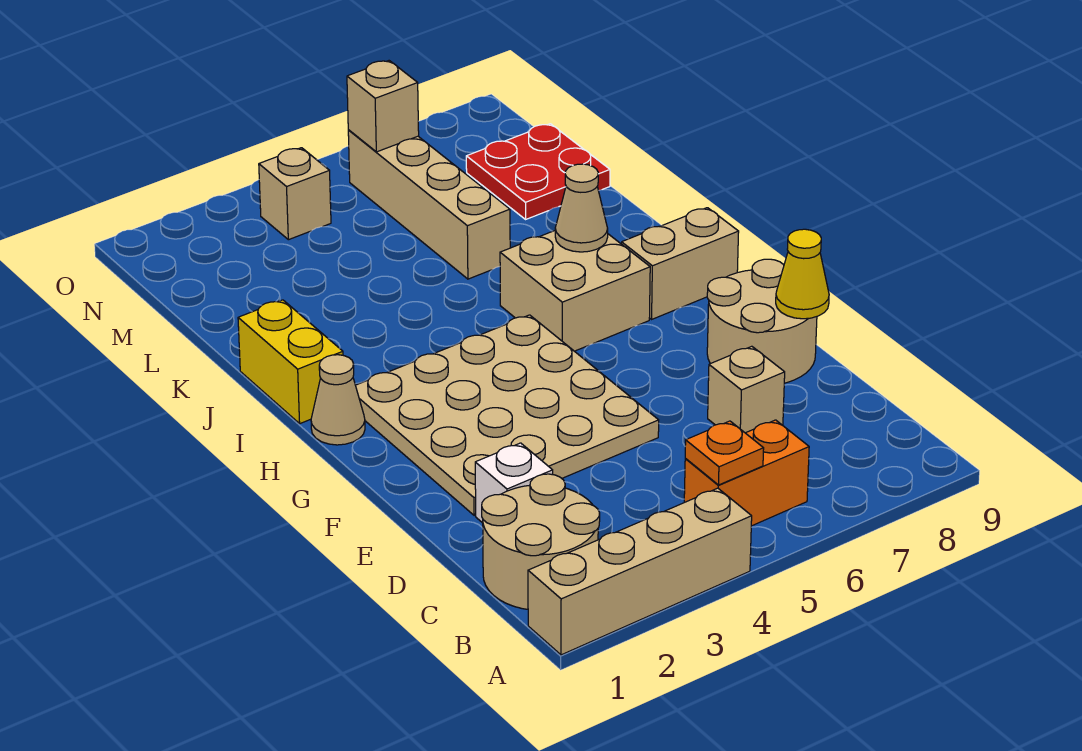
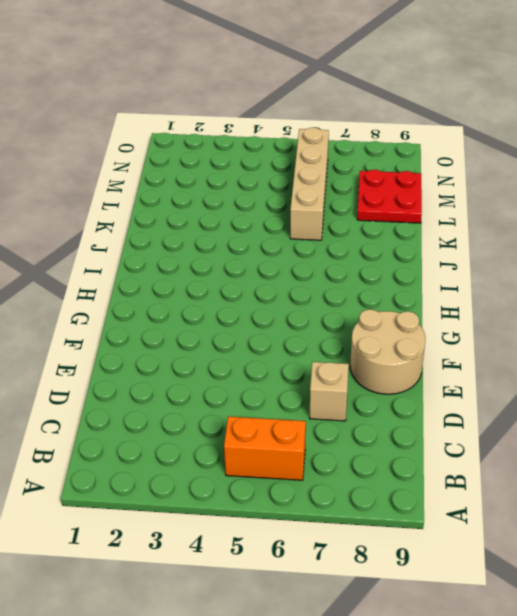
none -> tan brick A1:A4 level 1
none -> tan round brick B1:C2 level 1
none -> white brick D2 level 1

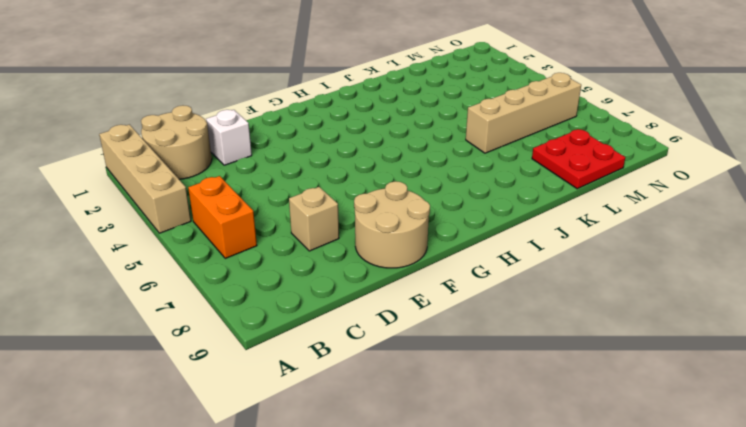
none -> tan plate E2:H5 level 1
none -> tan cone H1 level 1
none -> tan brick H6:I7 level 1

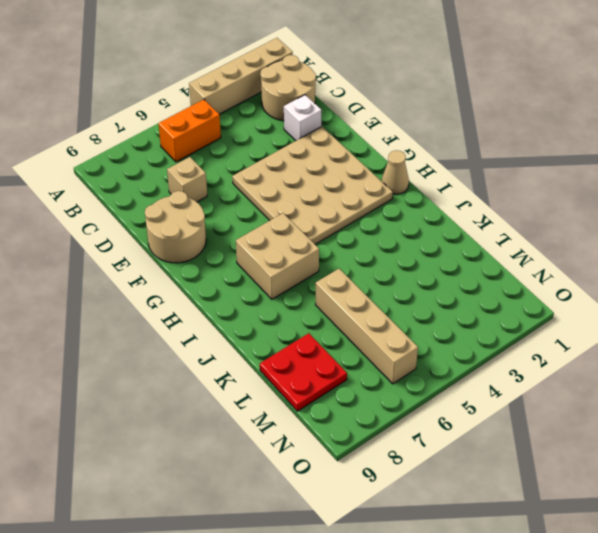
none -> tan brick H8:H9 level 1
none -> yellow brick I1:J1 level 1
none -> tan brick N4 level 1

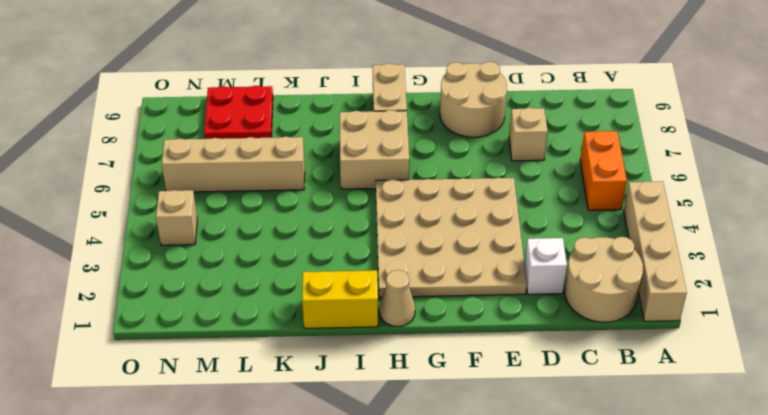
none -> orange plate B5 level 2
none -> yellow cone E9 level 2
none -> tan cone I7 level 2

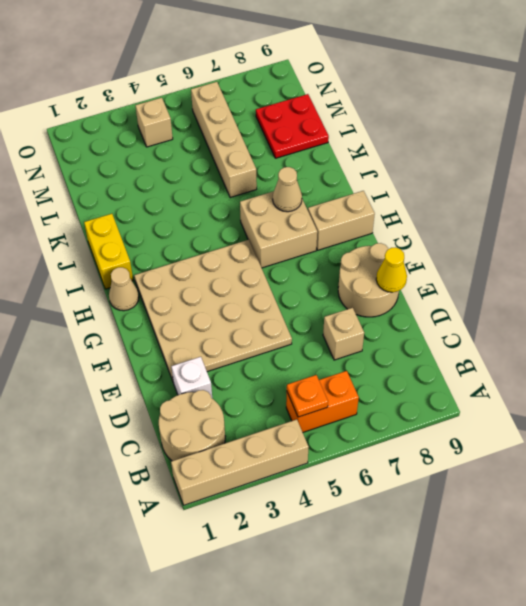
none -> tan brick N6 level 2

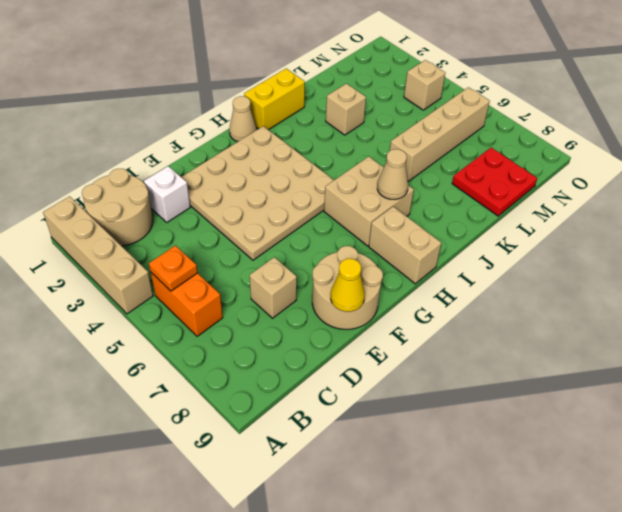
tan brick K3 level 1 -> tan brick N6 level 2

